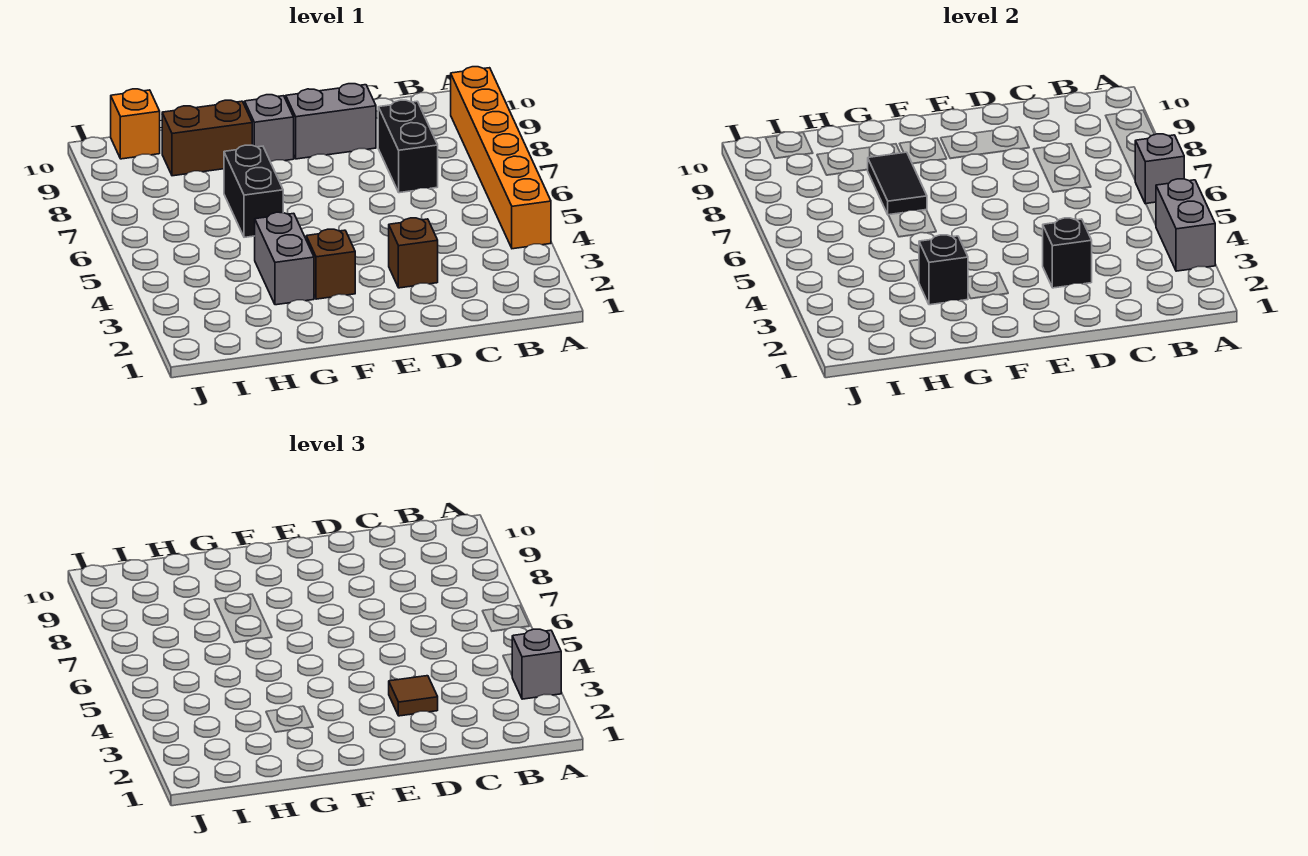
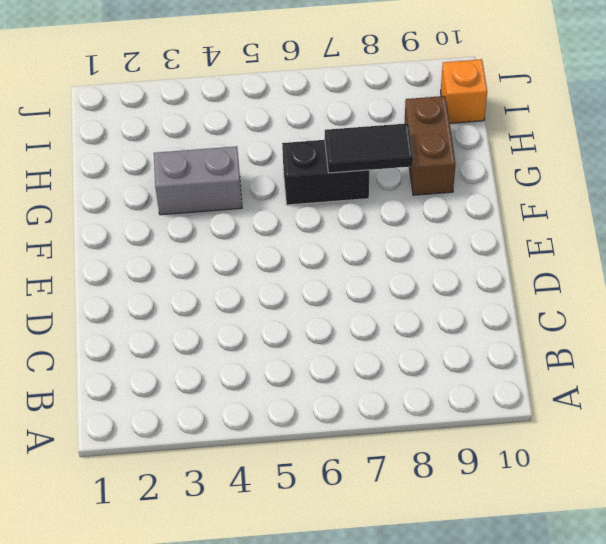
none -> orange brick A4:A9 level 1
none -> black brick C7:C8 level 1
none -> brown brick D3 level 1

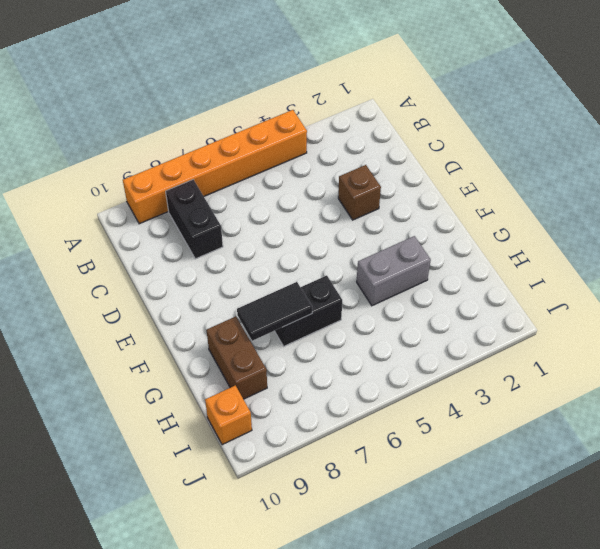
black brick B8:C8 level 1 -> black brick C7:C8 level 1
none -> grey brick D9:E9 level 1
none -> brown brick F3 level 1
none -> grey brick F9 level 1

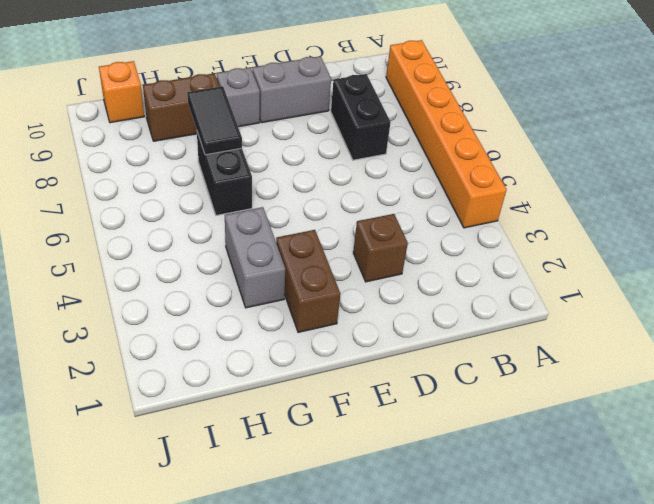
brown brick F2:F3 level 1 -> brown brick F3 level 1
none -> grey brick A3:A4 level 2
none -> grey brick A6 level 2
none -> black brick D3 level 2

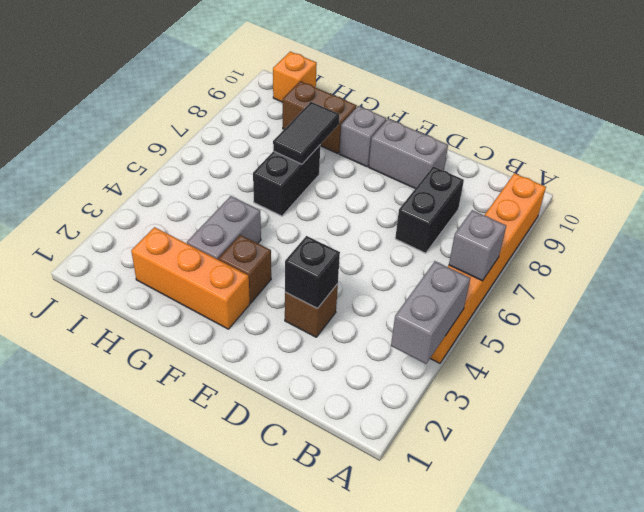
orange brick F2:H2 level 1 -> none
none -> black brick G3 level 2
none -> grey brick A3 level 3
none -> brown tile D3 level 3

